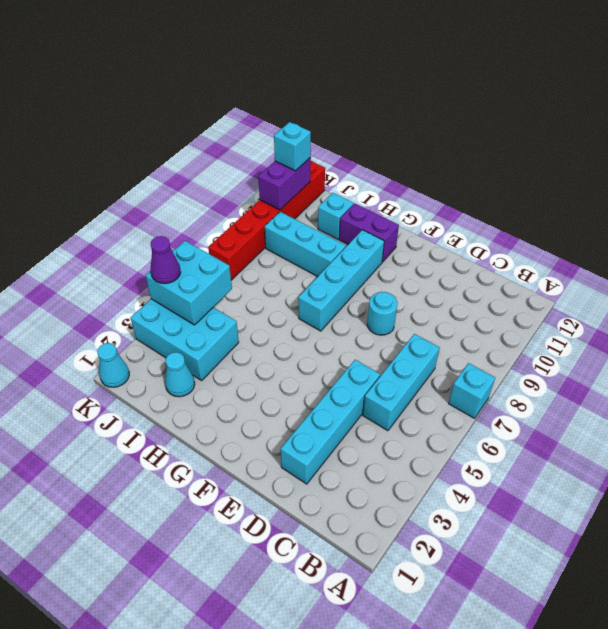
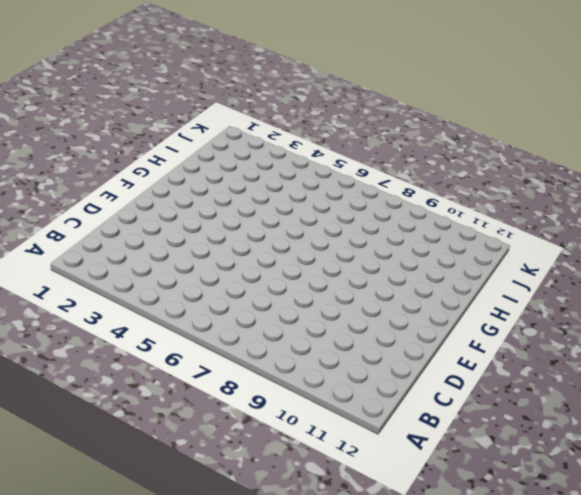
none -> cyan brick A7 level 1
none -> cyan brick C5:C7 level 1
none -> cyan brick D2:D5 level 1

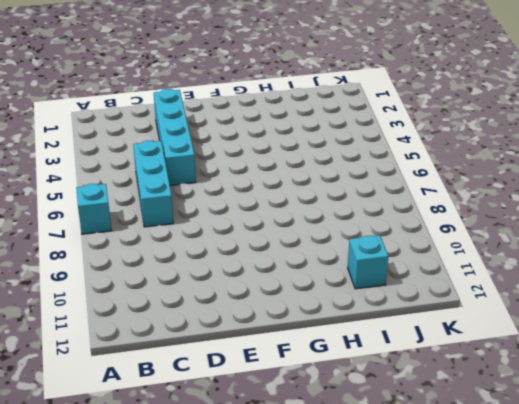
none -> cyan round brick E8 level 1
none -> cyan brick G7:G10 level 1
none -> purple brick G11:H11 level 1

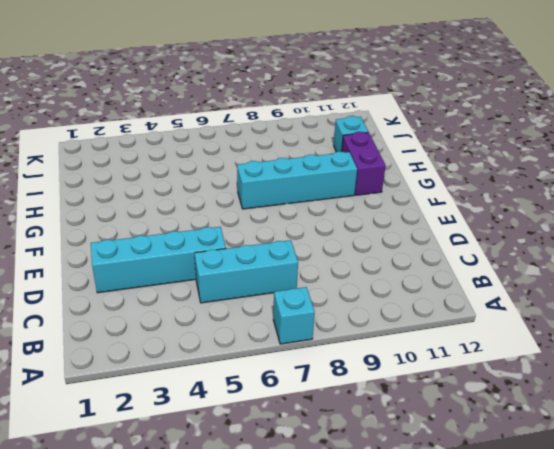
none -> cyan round brick E8 level 1
none -> cyan brick H9:J9 level 1
none -> cyan cone I2 level 1

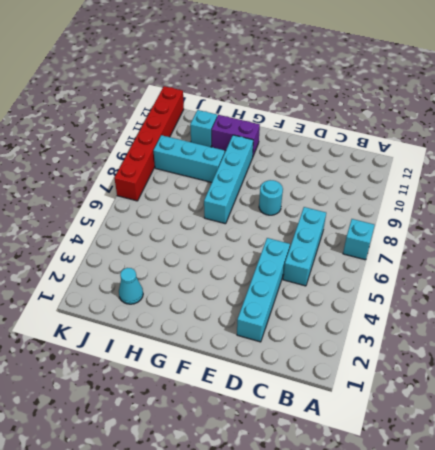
none -> cyan brick I3:K4 level 1
none -> cyan cone K1 level 1
none -> cyan brick J4:K5 level 2

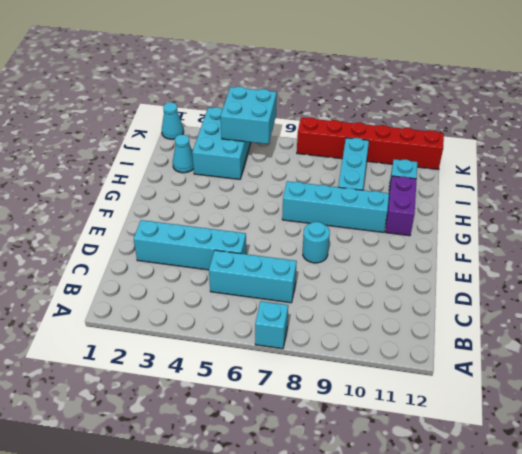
none -> purple brick K10:K11 level 2
none -> purple cone K4 level 3
none -> cyan brick K11 level 3

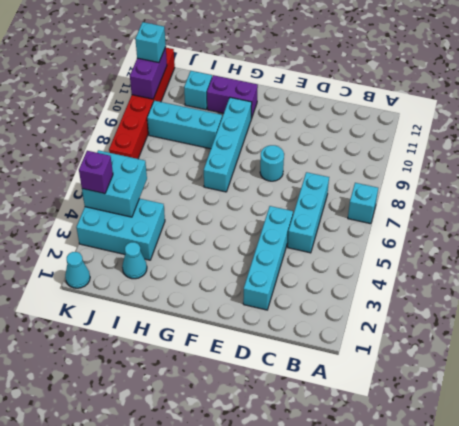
purple brick K4 level 3 -> purple cone K4 level 3

